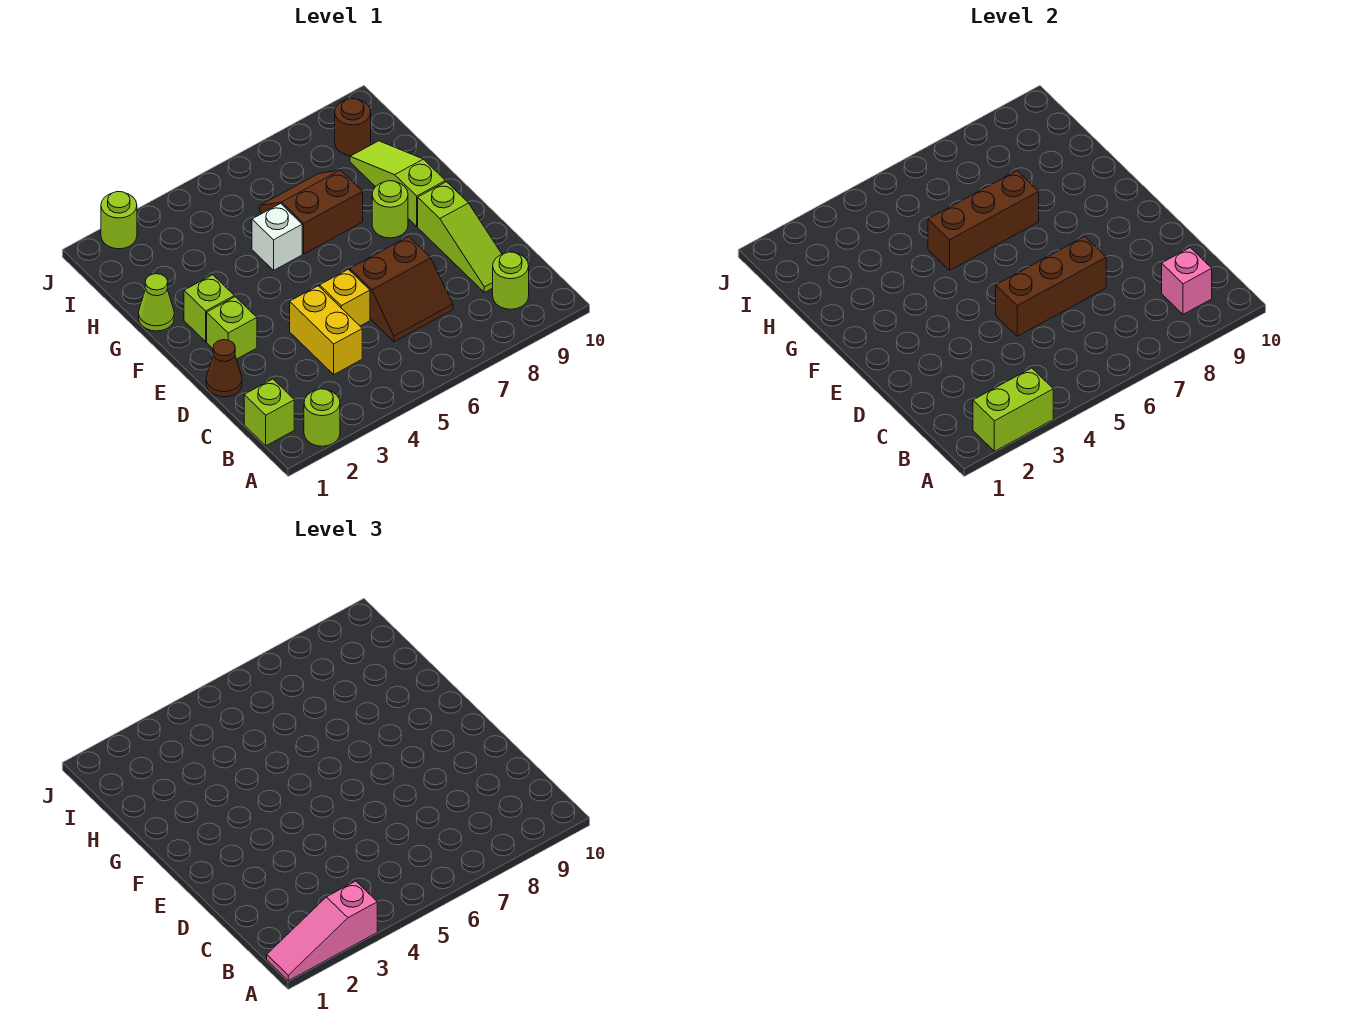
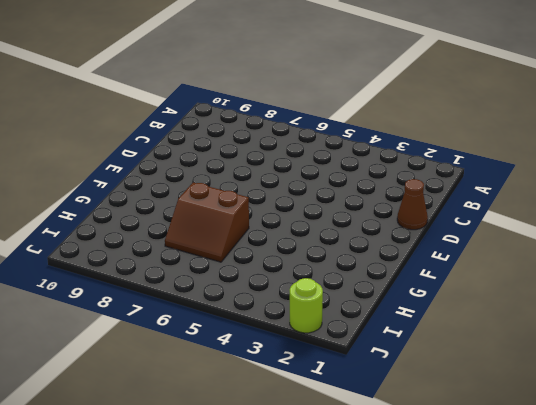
none -> lime round brick A2 level 1
none -> lime brick B1 level 1
none -> lime round brick B9 level 1

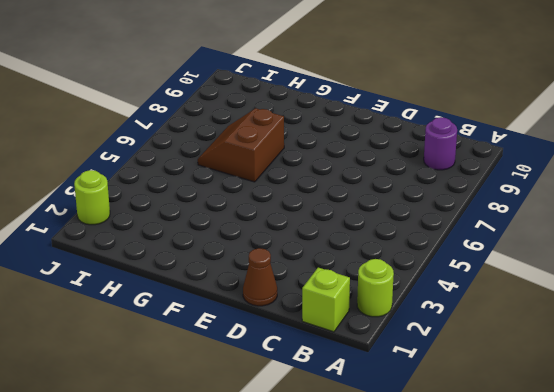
purple round brick B9 level 1 -> lime round brick B9 level 1
none -> yellow brick C4:D4 level 1
none -> brown slope C6:D7 level 1 top D
none -> lime slope C9:E9 level 1 top E

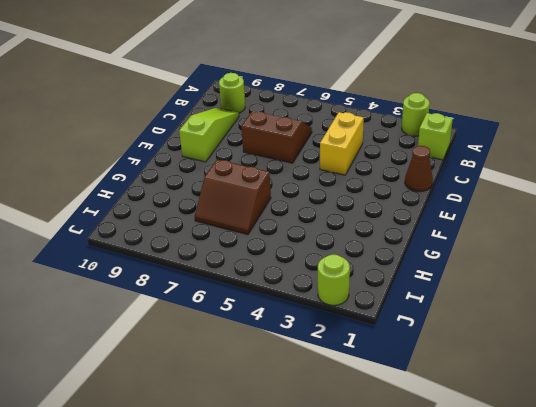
none -> yellow brick D5 level 1
none -> lime brick E2 level 1
none -> lime brick F2 level 1

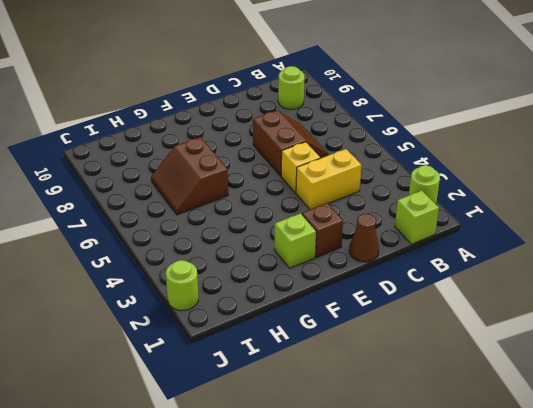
brown brick E2 level 1 -> lime brick E2 level 1
none -> lime slope C9:E9 level 1 top E
none -> lime round brick F8 level 1
none -> lime slope F9:H9 level 1 top F

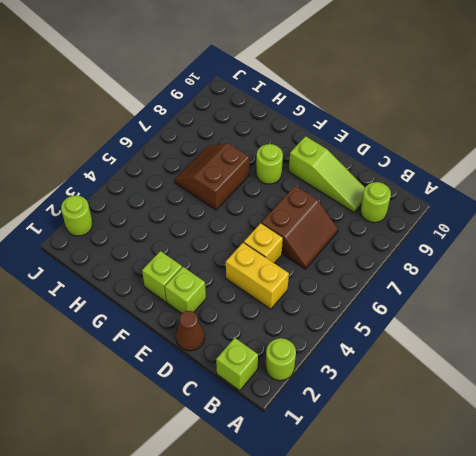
none -> lime slope F9:H9 level 1 top F
none -> lime cone G1 level 1
none -> white brick G5 level 1

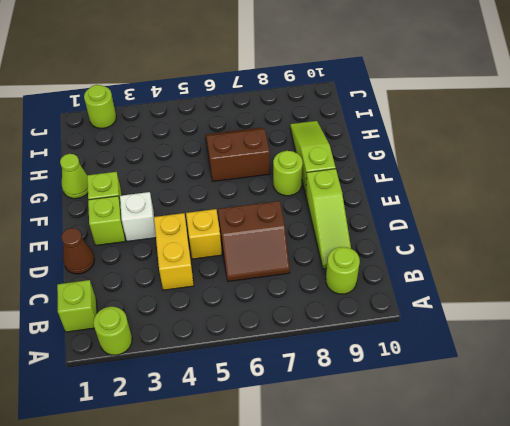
white brick E3 level 1 -> white brick G5 level 1
none -> brown round brick I9 level 1
none -> lime brick A2:A3 level 2
none -> pink brick B9 level 2

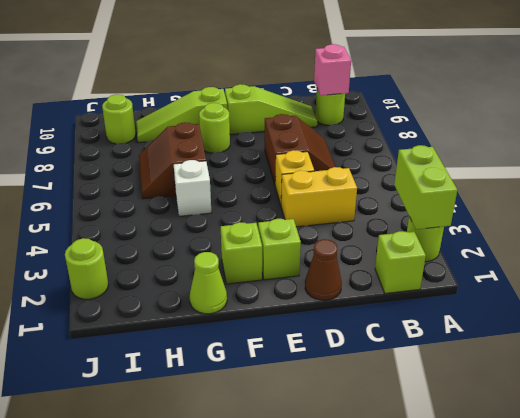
lime round brick I9 level 1 -> brown round brick I9 level 1
none -> brown brick D5:D7 level 2
none -> brown brick G5:G7 level 2
none -> pink slope A1:A3 level 3 top 3

